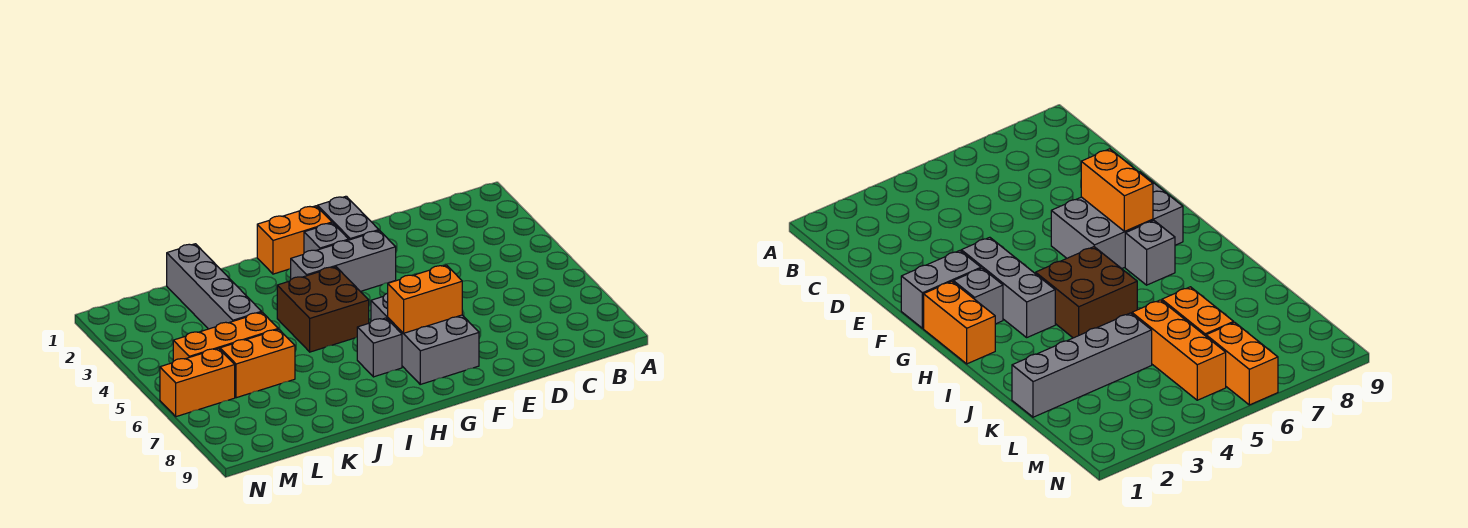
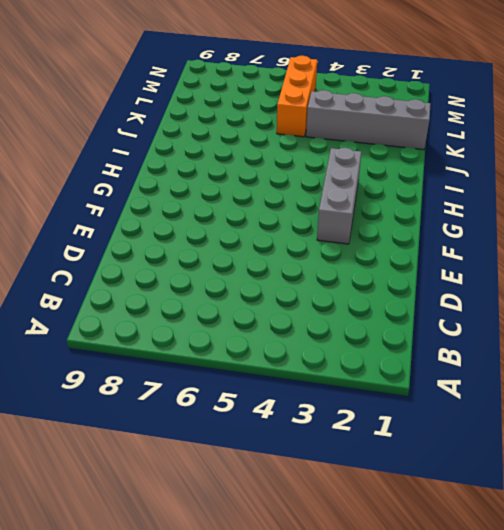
none -> grey brick F1:F2 level 1
none -> grey brick F6:G8 level 1
none -> orange brick G1:H1 level 1

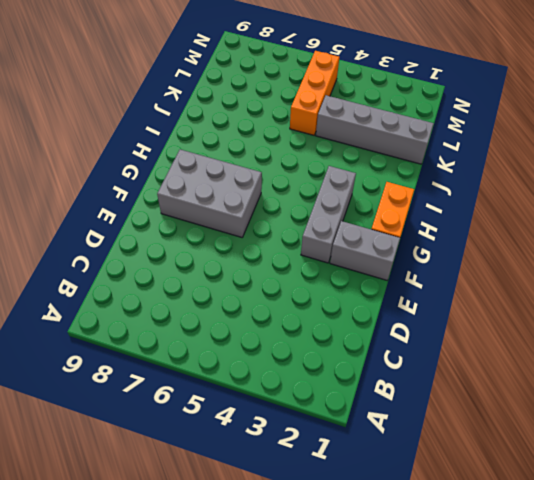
none -> grey brick G2 level 1
none -> brown brick H4:I5 level 1
none -> grey brick H7 level 1

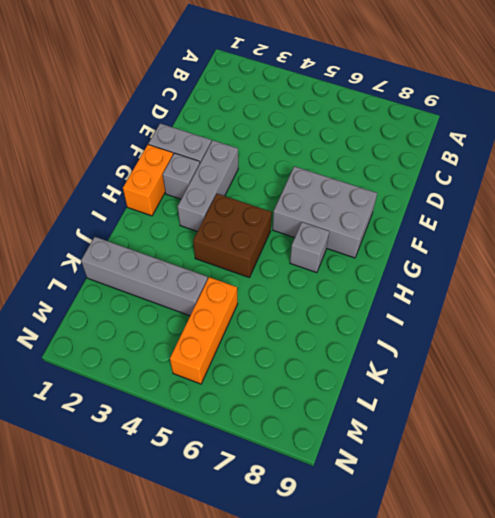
none -> orange brick K6:L6 level 1
none -> orange brick M6:N6 level 1
none -> orange brick F7:G7 level 2

